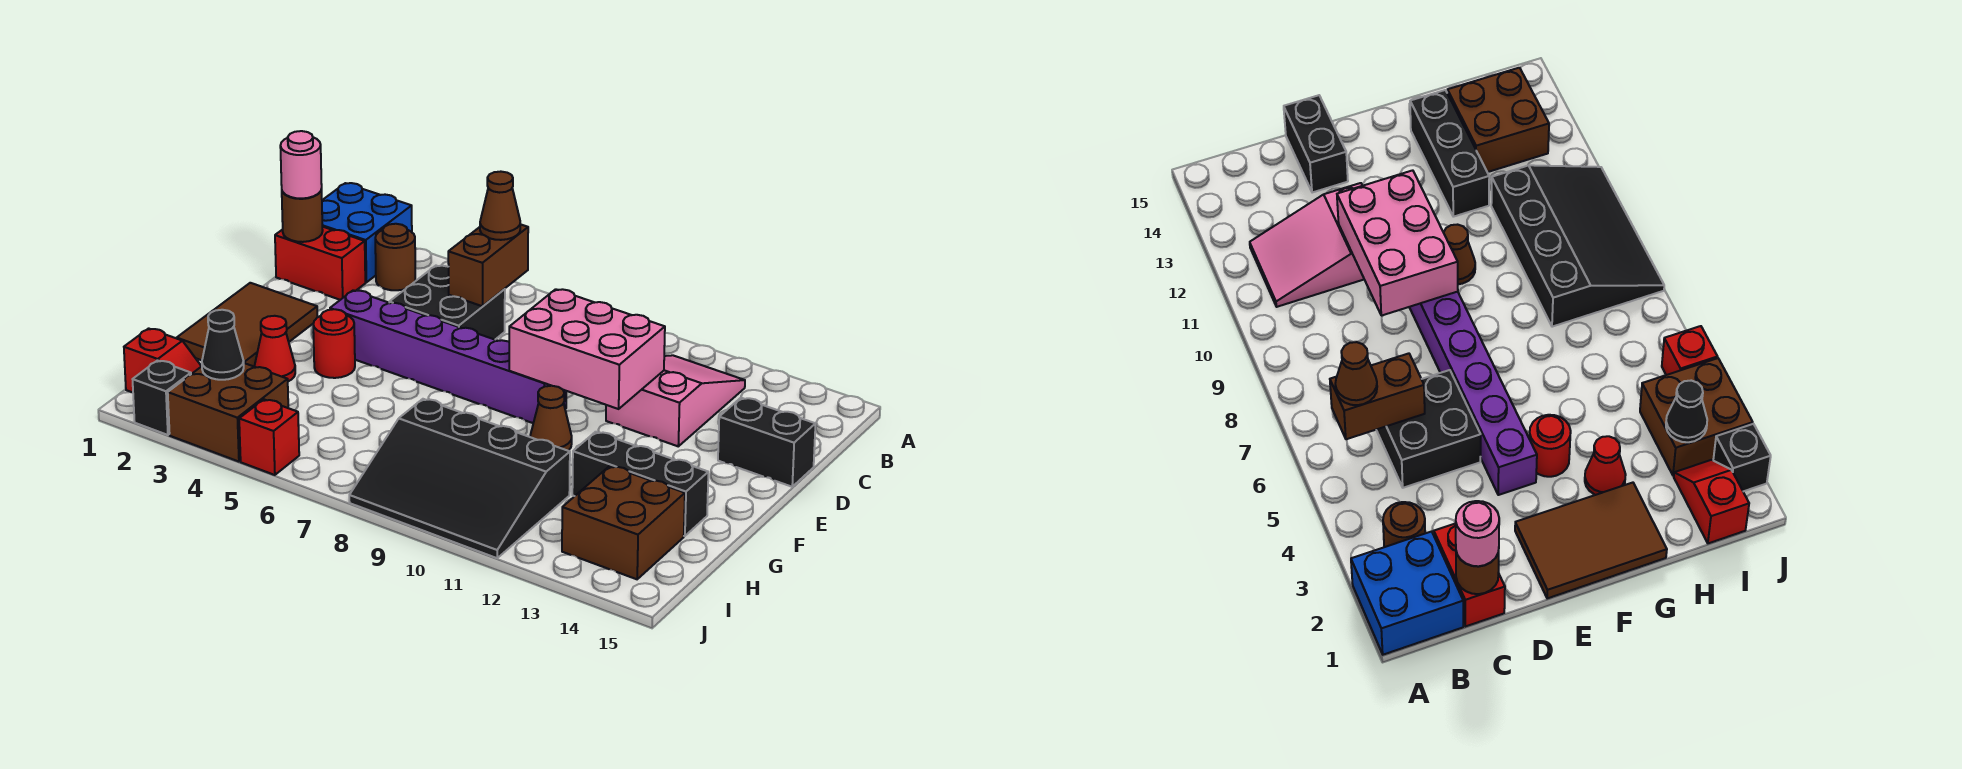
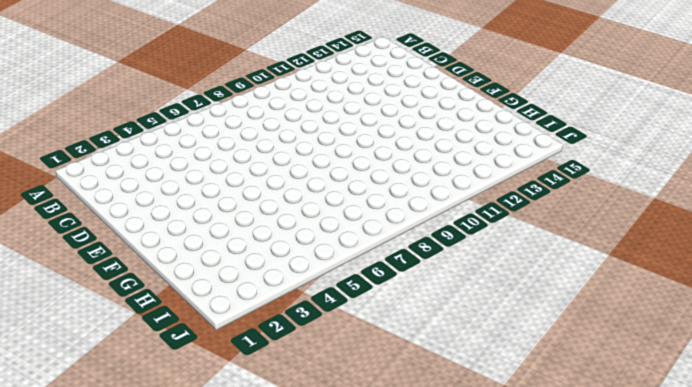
none -> blue brick A1:B2 level 1
none -> brown round brick B3 level 1
none -> pink slope B11:D12 level 1 top D

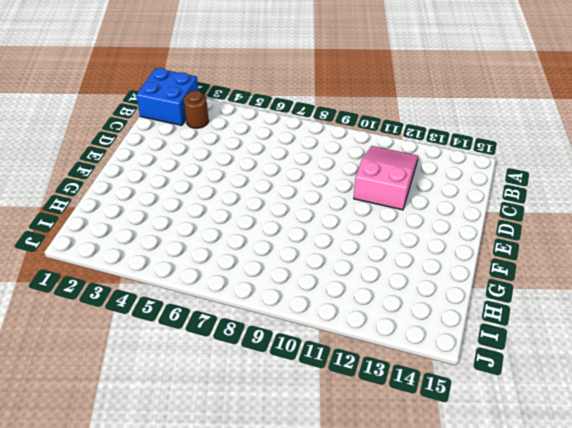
none -> red brick C1:C2 level 1
none -> black brick C5:D6 level 1
none -> black brick D14:D15 level 1

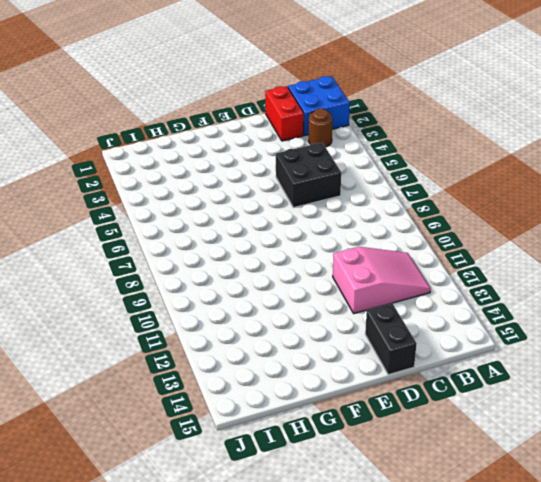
none -> brown tile E1:G2 level 1
none -> purple brick E4:E9 level 1
none -> red round brick F4 level 1

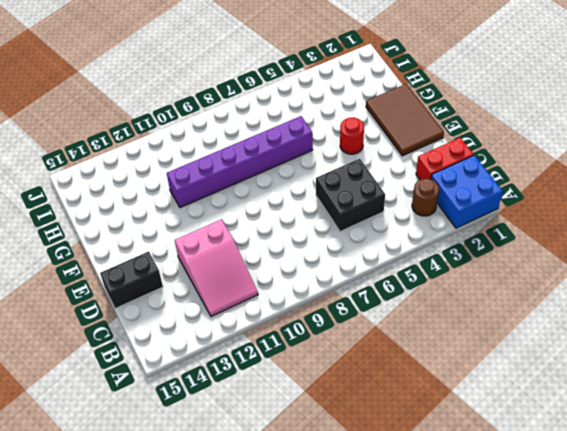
purple brick G6:G11 level 1 -> purple brick E4:E9 level 1
none -> brown cone F10 level 1
none -> red cone G3 level 1
none -> black brick G12:G14 level 1

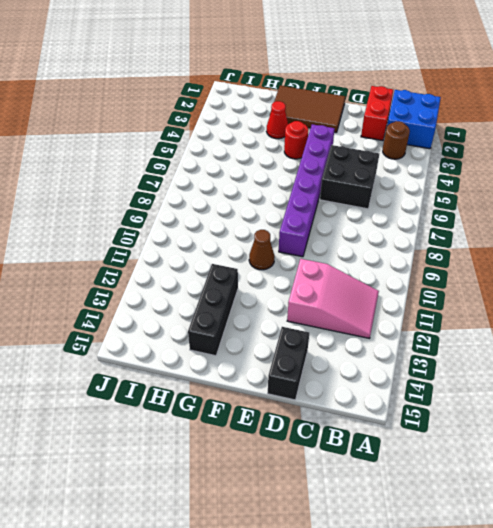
none -> black slope H8:J11 level 1 top H
none -> brown brick H13:I14 level 1
none -> red slope I1:I2 level 1 top 1

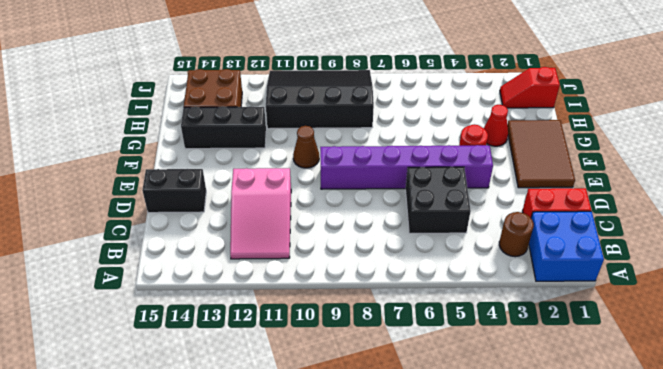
none -> brown brick I3:J4 level 1
none -> black brick J2 level 1
none -> red brick J5 level 1

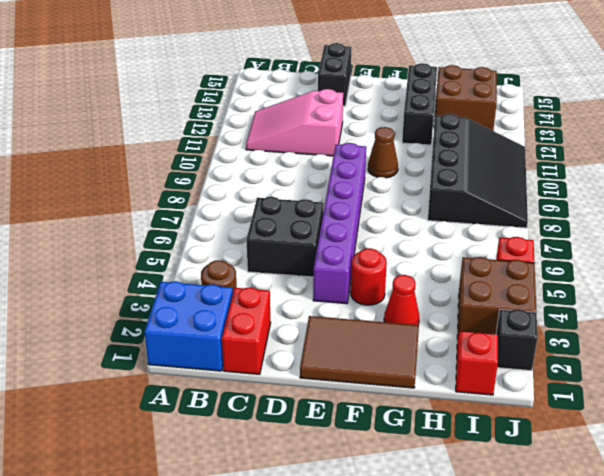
none -> brown brick B6:C6 level 2
none -> brown round brick C1 level 2
none -> pink brick D9:E11 level 2

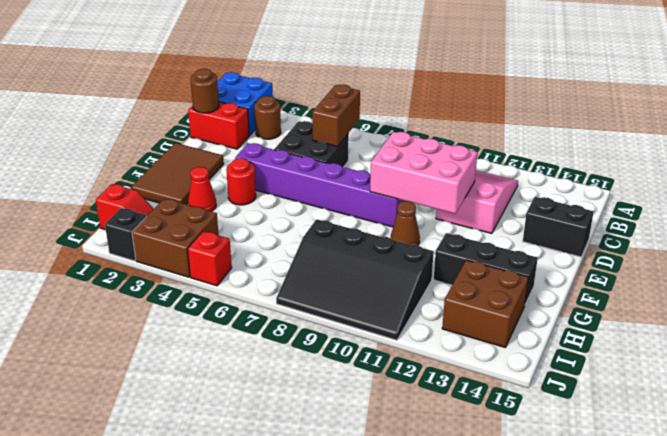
none -> black cone I3 level 2
none -> brown cone B6 level 3
none -> pink round brick C1 level 3

